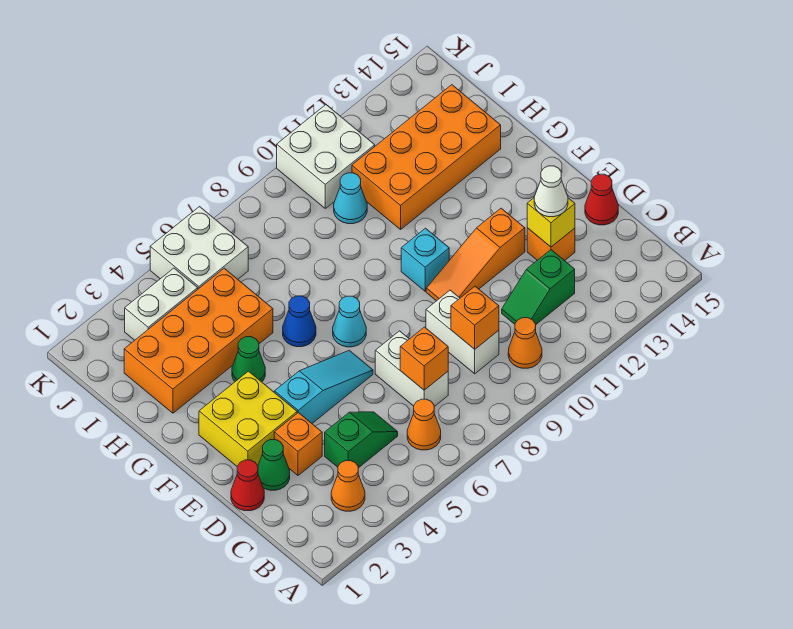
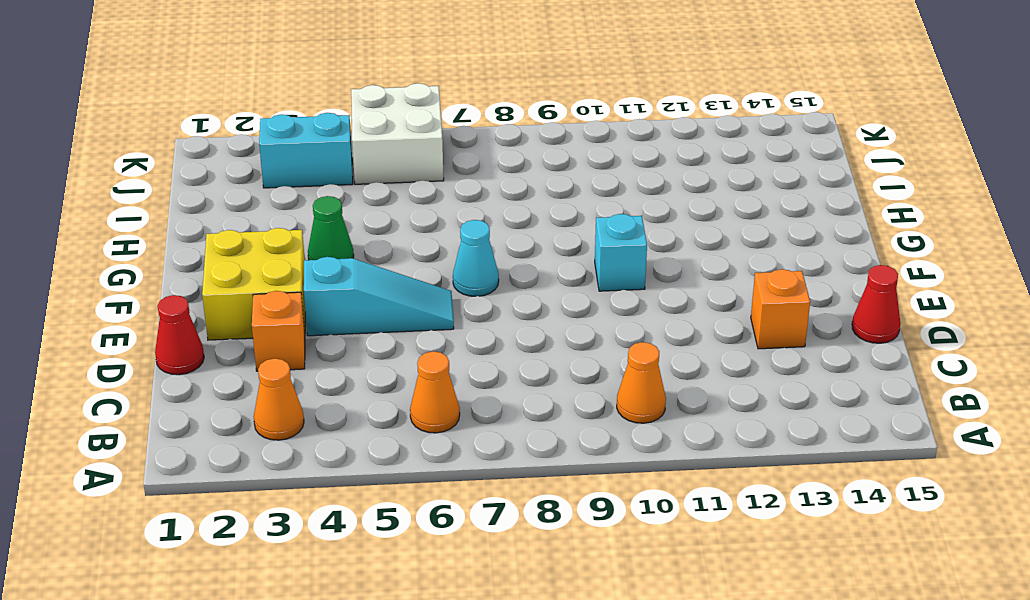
cyan brick J3:J4 level 1 -> white brick J3:J4 level 1
none -> green slope C4:C5 level 1 top 4
none -> white brick C7:D7 level 1
none -> white brick C9:D9 level 1

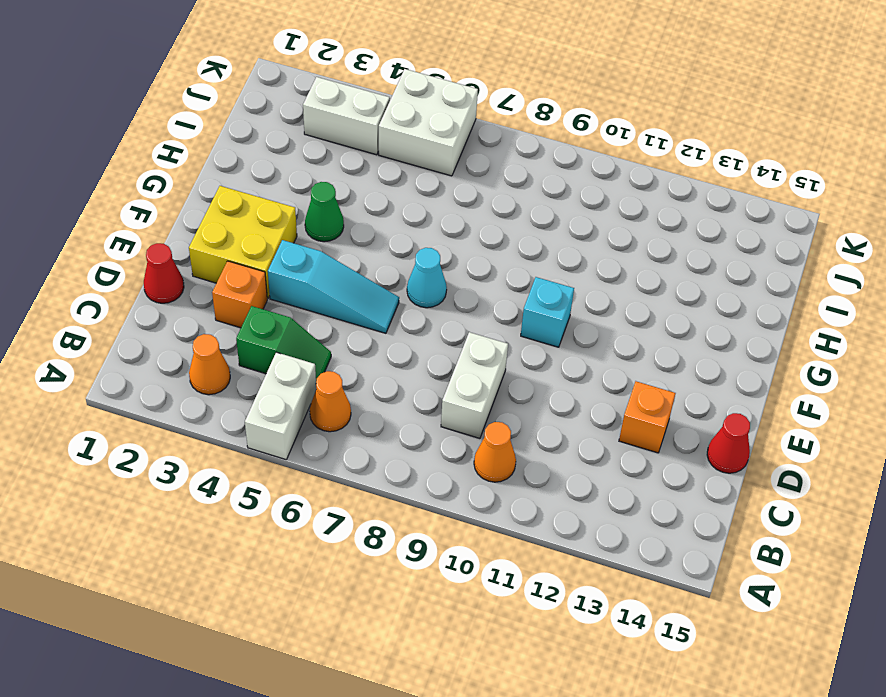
white brick A5:B5 level 1 -> white brick C7:D7 level 1
none -> green slope C11:C12 level 1 top 12
none -> green cone D2 level 1
none -> orange slope E10:E12 level 1 top 12

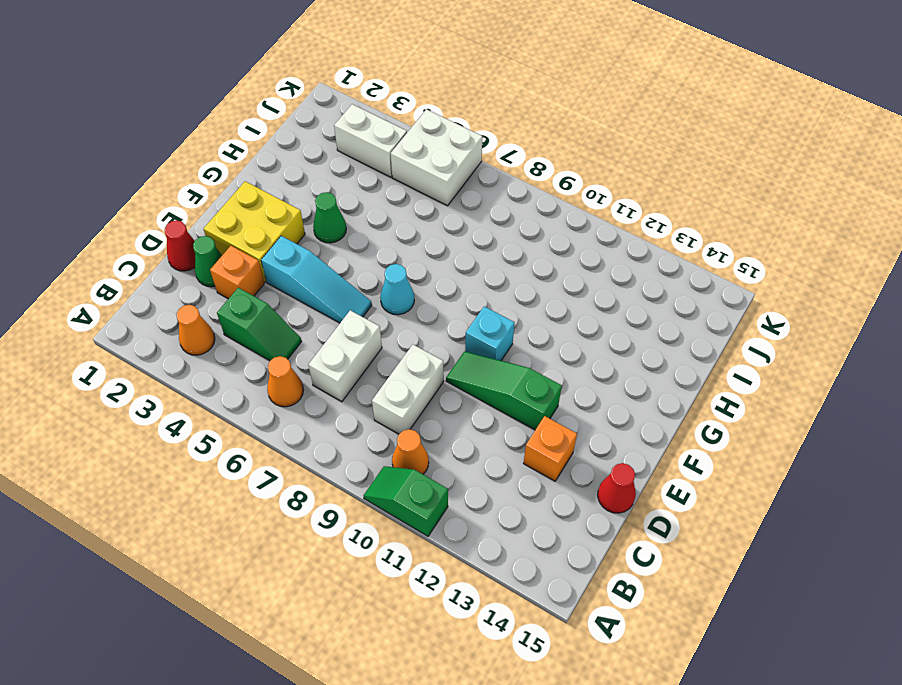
green slope A10:A11 level 1 top 11 -> green slope C11:C12 level 1 top 12
green slope E10:E12 level 1 top 12 -> orange slope E10:E12 level 1 top 12
none -> blue cone G6 level 1
none -> orange brick H2:I5 level 1
none -> orange brick H11:I14 level 1

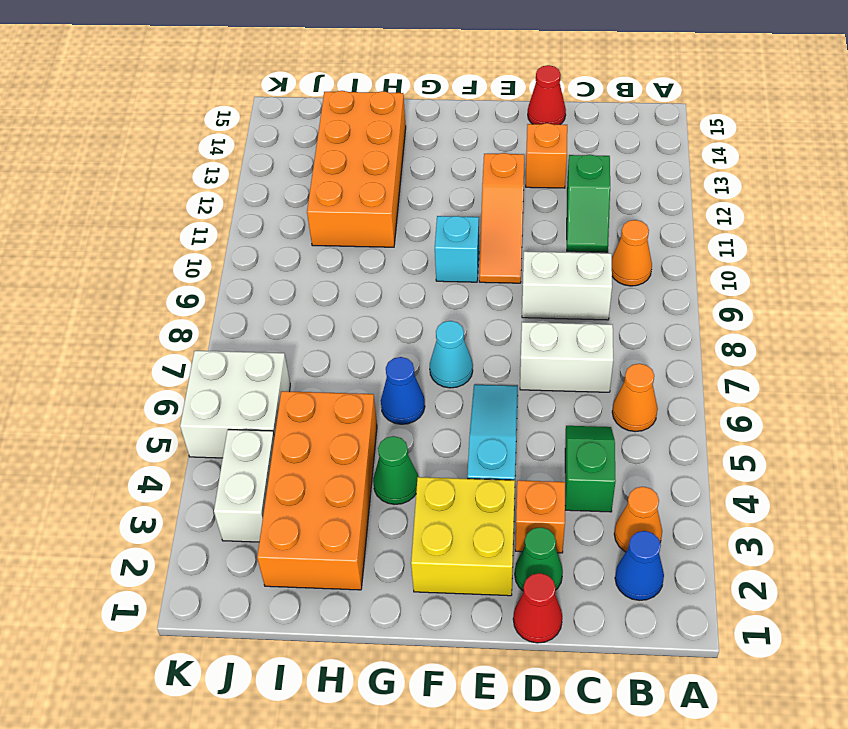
blue cone B2 level 1 -> none
none -> cyan cone I10 level 1
none -> white brick J10:K11 level 1
none -> orange brick C7 level 2

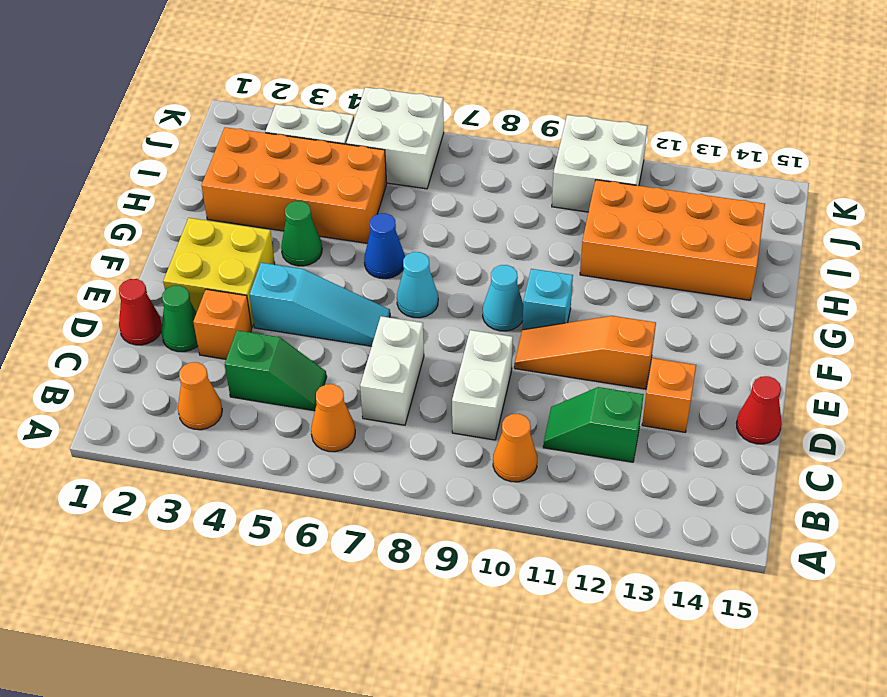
cyan cone F9 level 1 -> cyan cone I10 level 1
none -> orange brick C7 level 2
none -> orange brick C9 level 2
none -> yellow brick D13 level 2

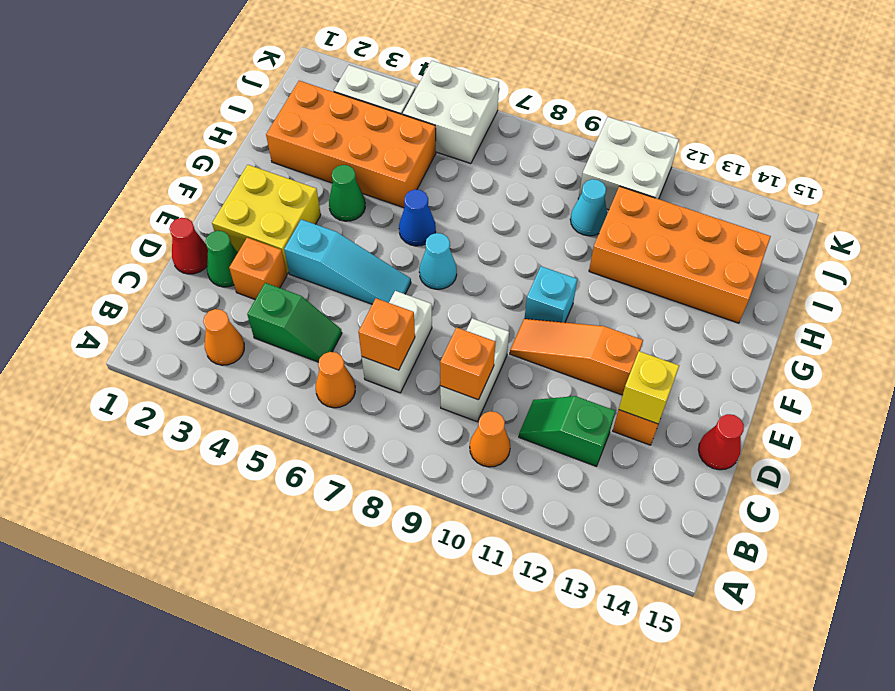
none -> white cone D13 level 3

